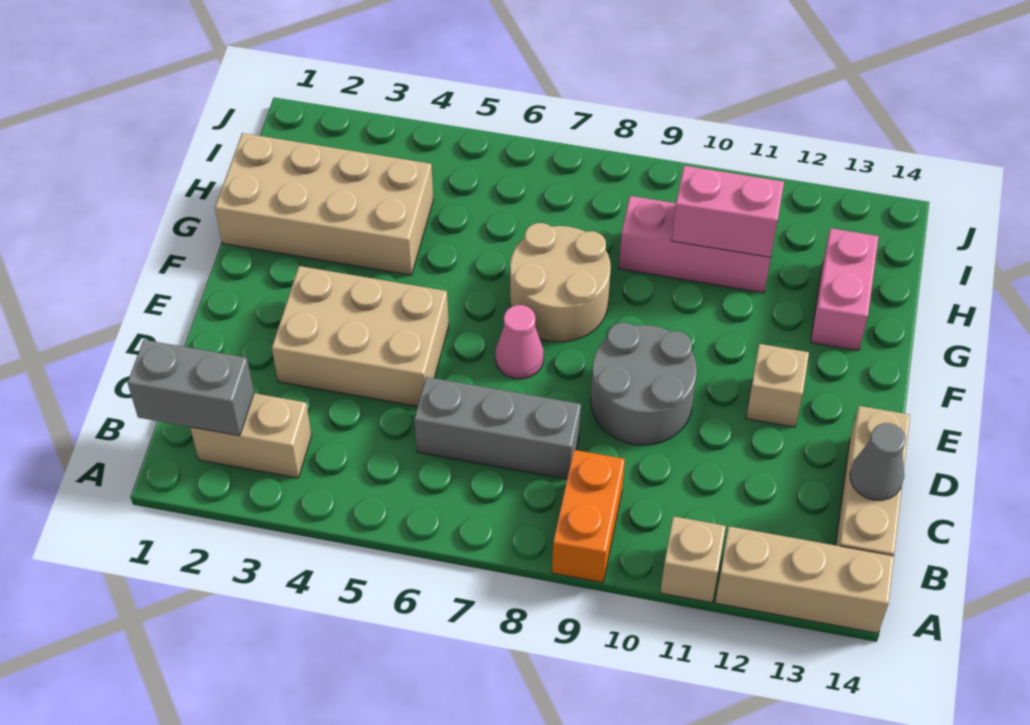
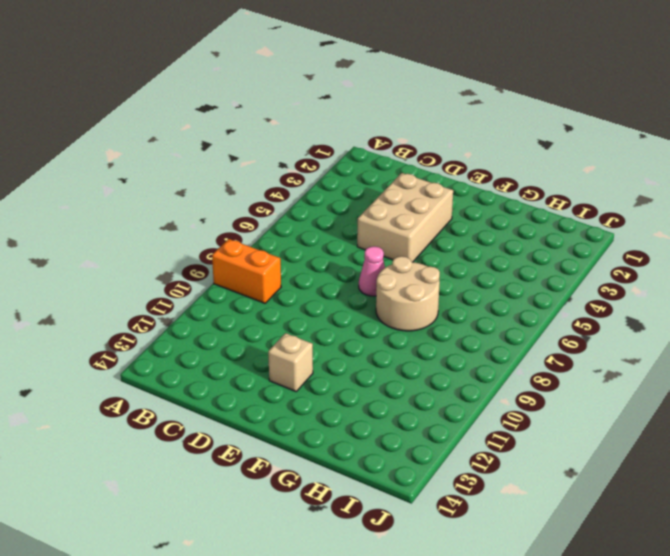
none -> tan brick A11 level 1
none -> tan brick A12:A14 level 1
none -> tan brick B2:B3 level 1

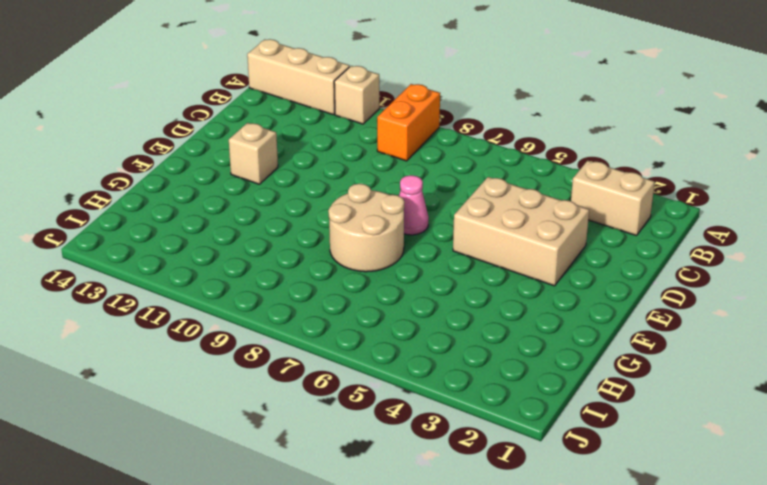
none -> tan brick B14:D14 level 1
none -> grey brick C6:C8 level 1
none -> grey round brick D9:E10 level 1

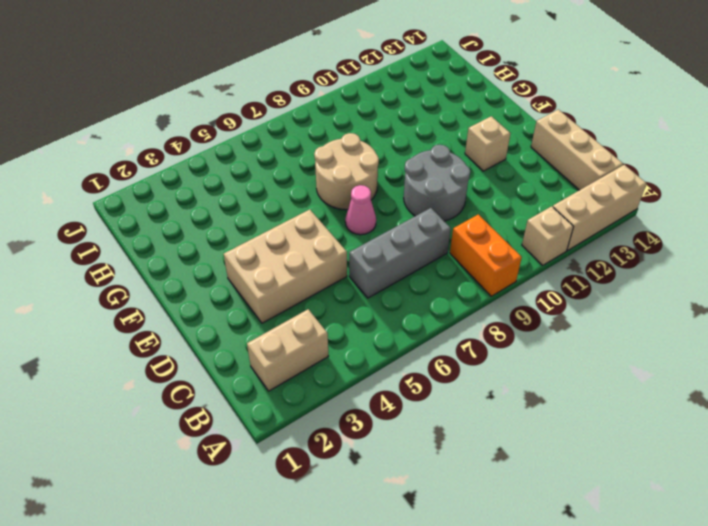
none -> tan brick G1:H4 level 1
none -> pink brick G13:H13 level 1
none -> pink brick H9:H11 level 1

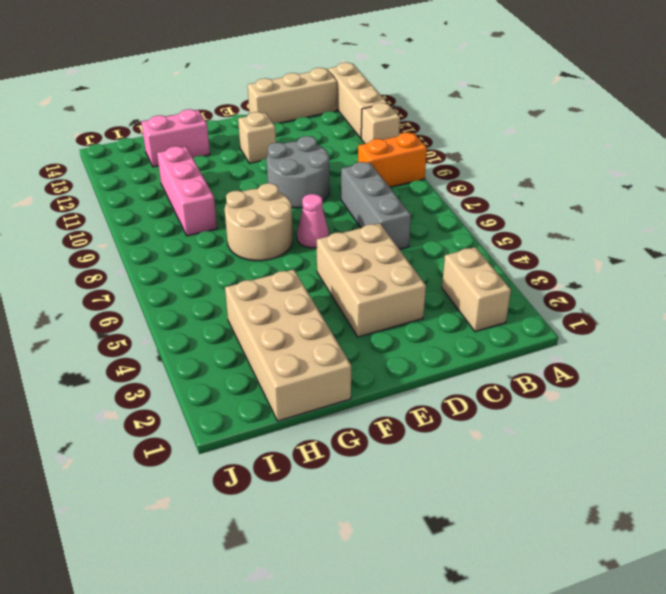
none -> grey brick B1:B2 level 2
none -> grey cone C14 level 2
none -> pink brick H10:H11 level 2

